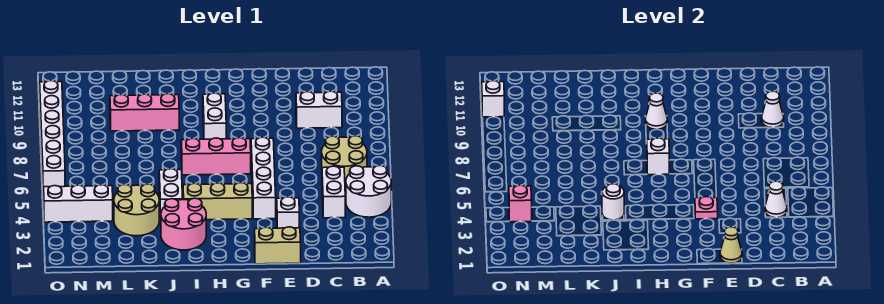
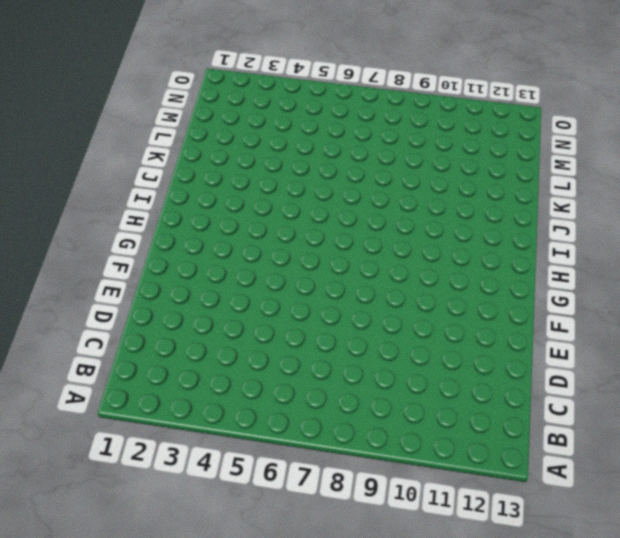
none -> white round brick A4:B5 level 1
none -> tan round brick B6:C7 level 1
none -> white brick C4:C5 level 1

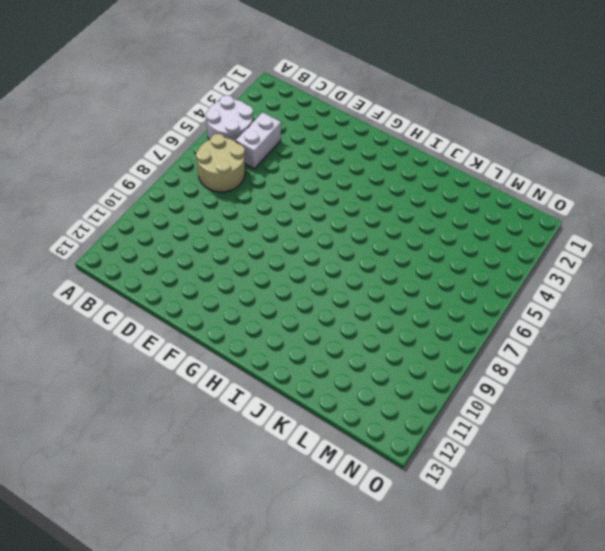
none -> white brick C10:D10 level 1
none -> tan brick E1:F1 level 1
none -> white brick E3 level 1

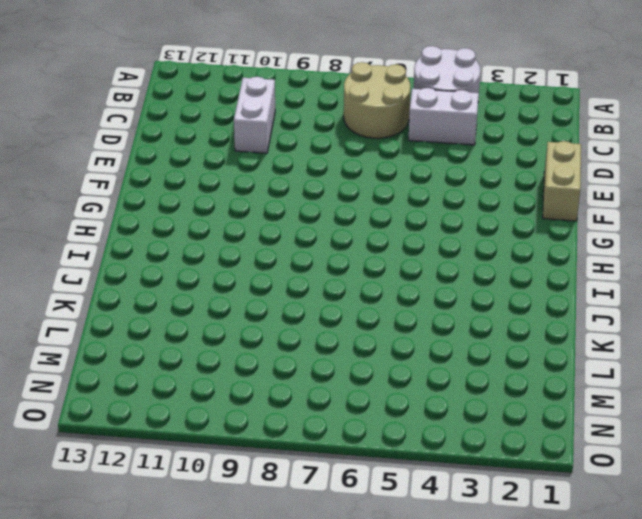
none -> white brick E3 level 1
none -> white brick F4:F7 level 1
none -> tan brick G4:I4 level 1

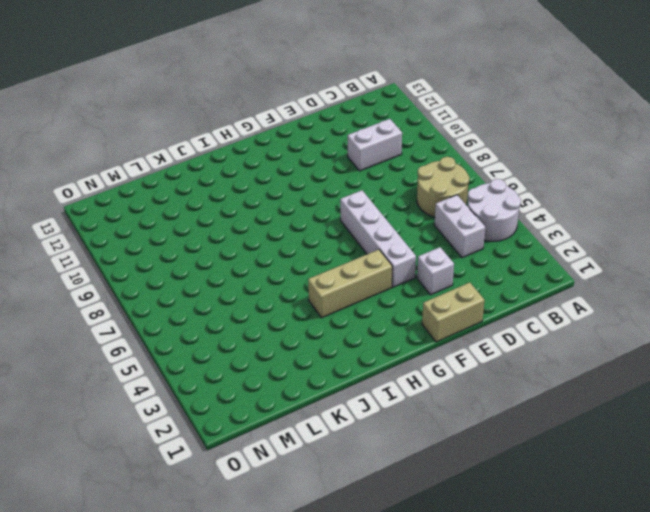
none -> pink brick G7:I7 level 1
none -> white brick H9:H10 level 1
none -> pink round brick I2:J3 level 1

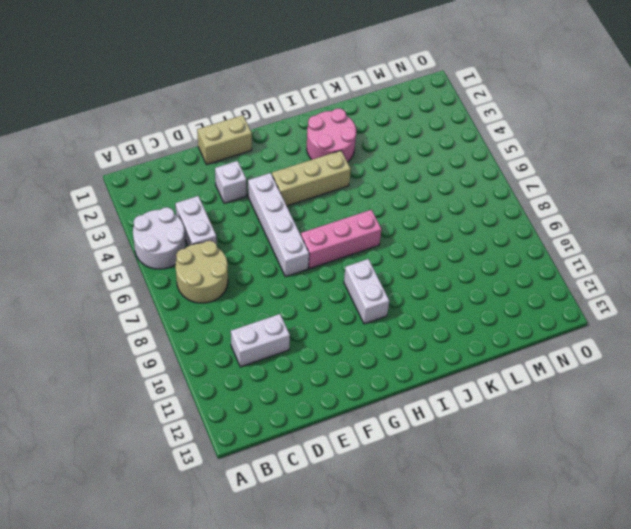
none -> white brick J4:J5 level 1
none -> pink brick J10:L10 level 1
none -> tan round brick K3:L4 level 1

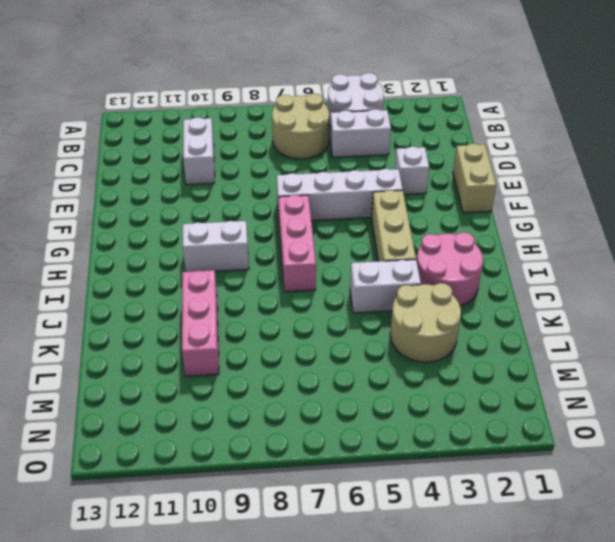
none -> white brick M4:O4 level 1
none -> white brick O6:O11 level 1
none -> white cone C4 level 2

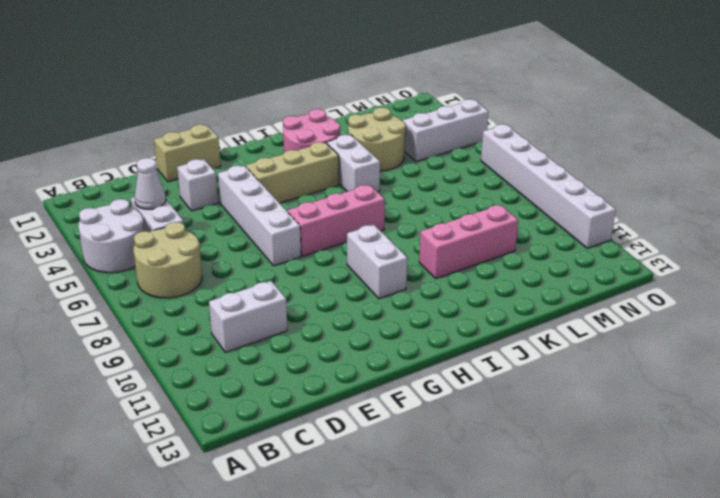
none -> white cone C10 level 2
none -> tan cone E1 level 2
none -> pink plate F4 level 2

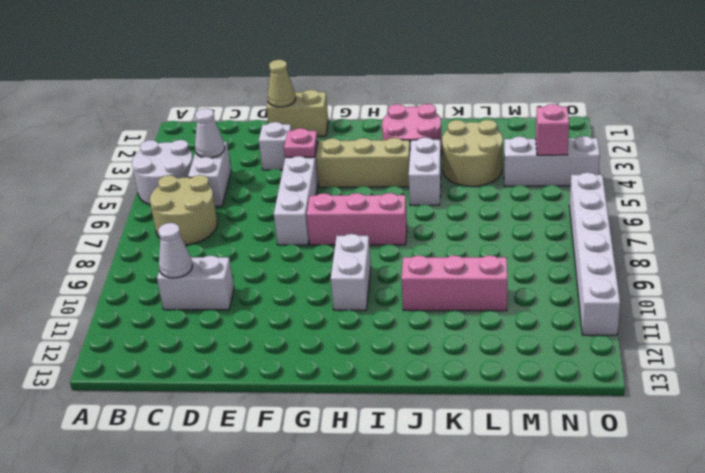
none -> white brick H7 level 2
none -> white cone H10 level 2
none -> white round brick J4 level 2

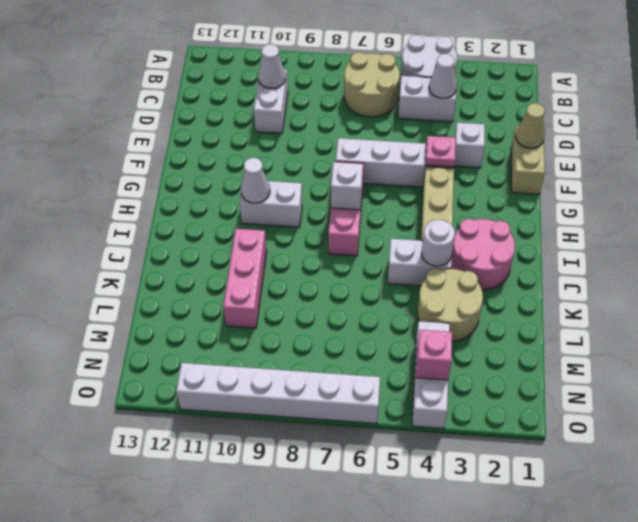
none -> white brick O11 level 2

